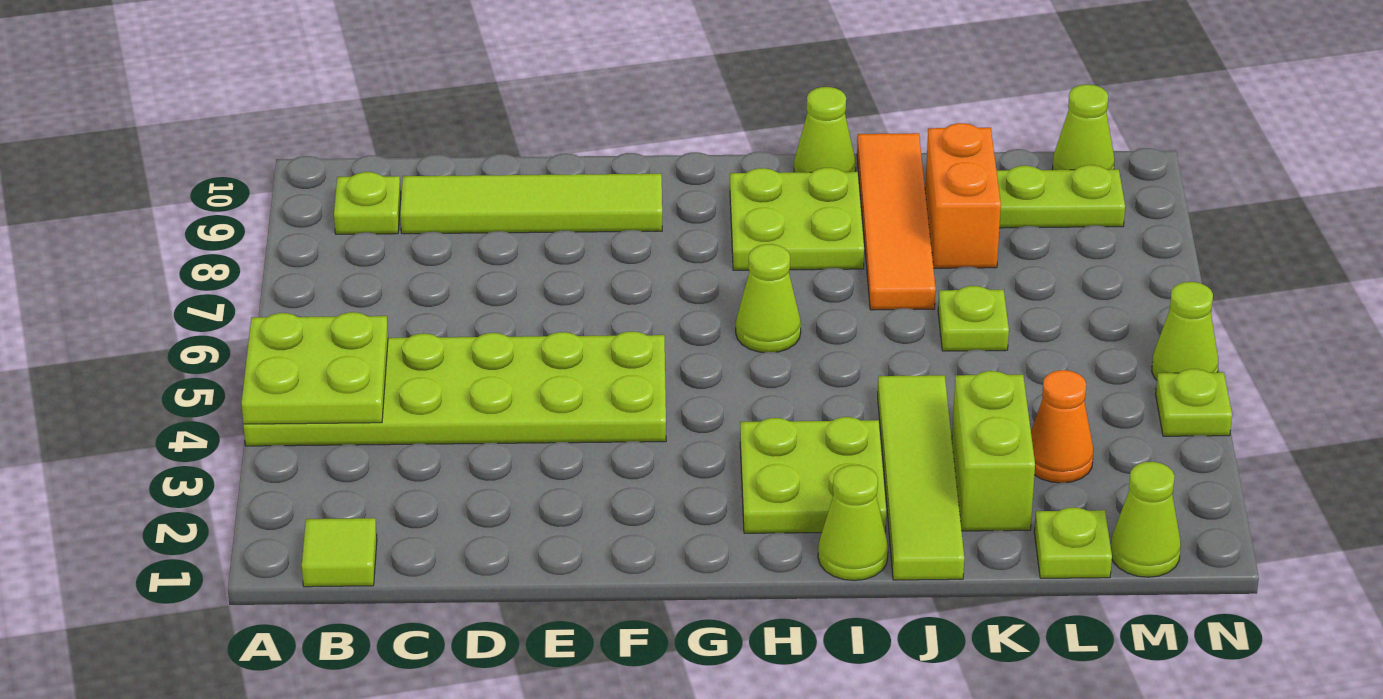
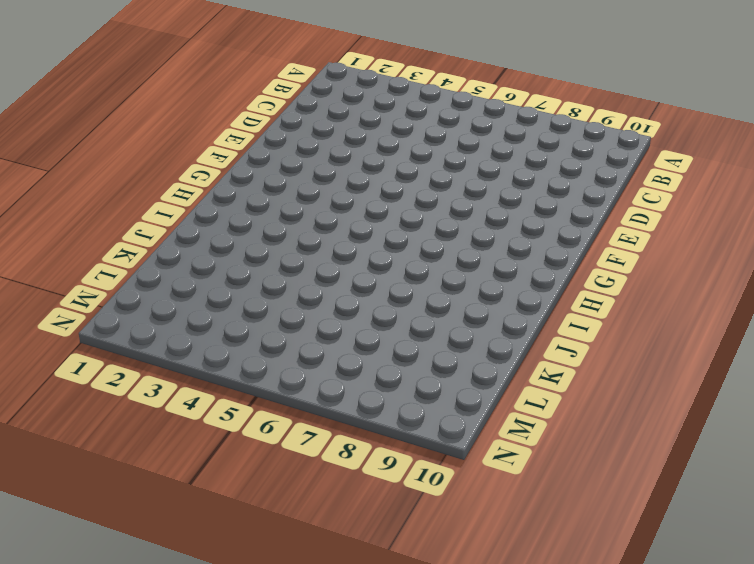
none -> lime plate A4:F5 level 1
none -> lime tile B1 level 1
none -> lime plate B9 level 1

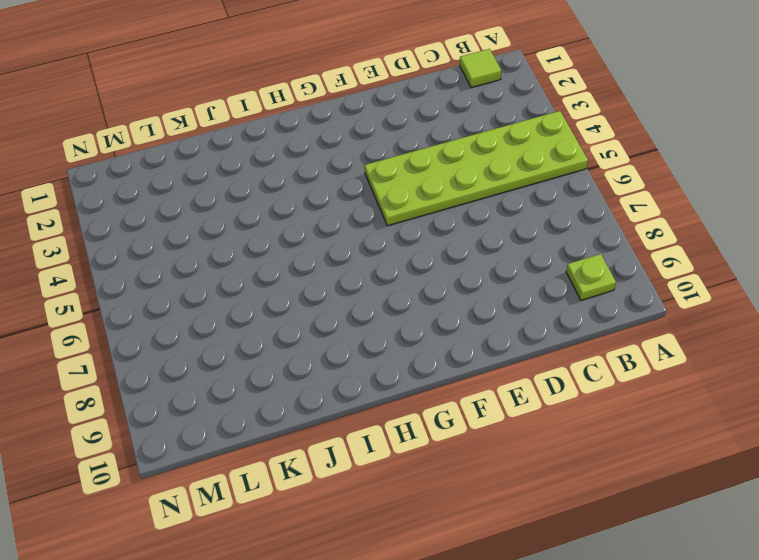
none -> lime tile C9:F9 level 1
none -> lime plate H2:I3 level 1
none -> lime cone H6 level 1

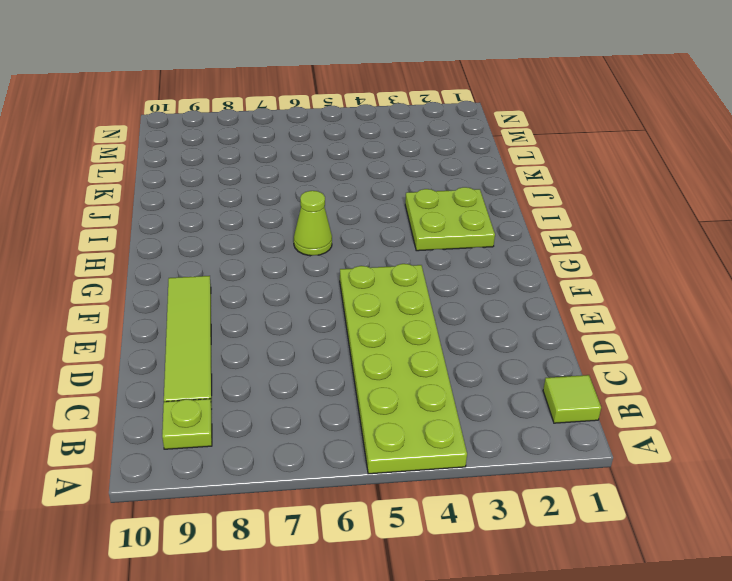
none -> lime plate H8:I9 level 1
none -> lime cone I1 level 1
none -> lime cone I10 level 1

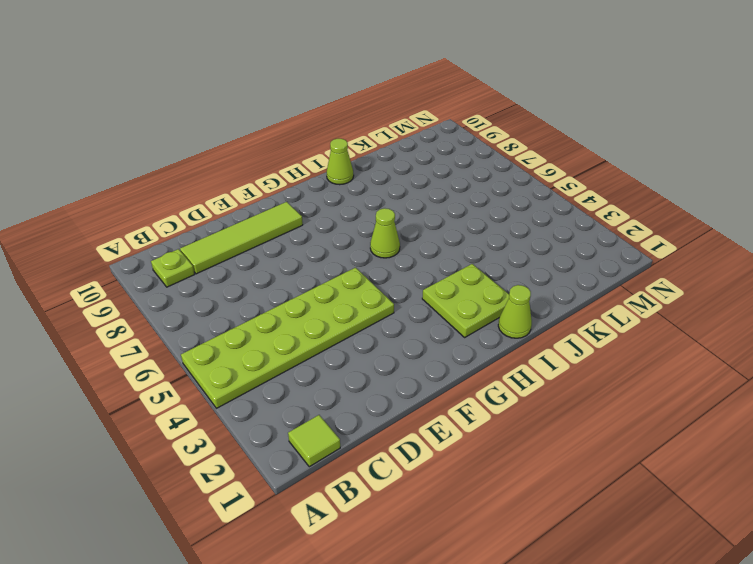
none -> lime plate H8:I9 level 1
none -> lime tile J1:J4 level 1
none -> orange tile J7:J10 level 1

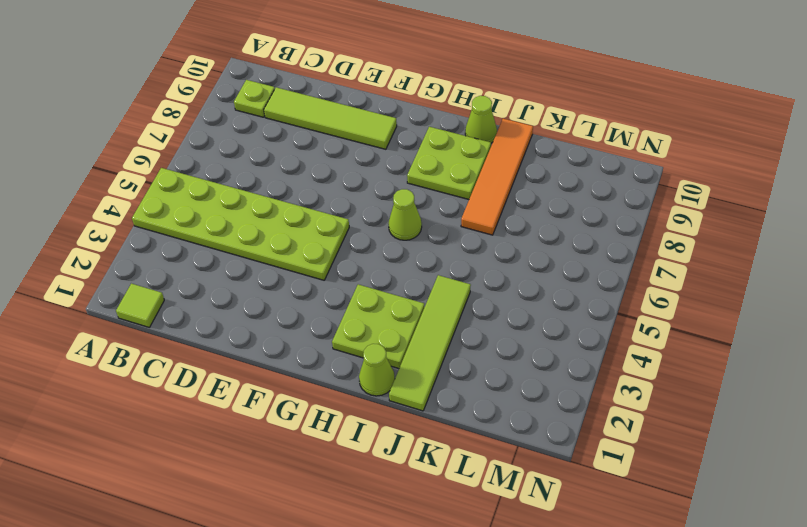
none -> lime brick K2:K3 level 1
none -> lime plate K6 level 1
none -> orange brick K8:K9 level 1

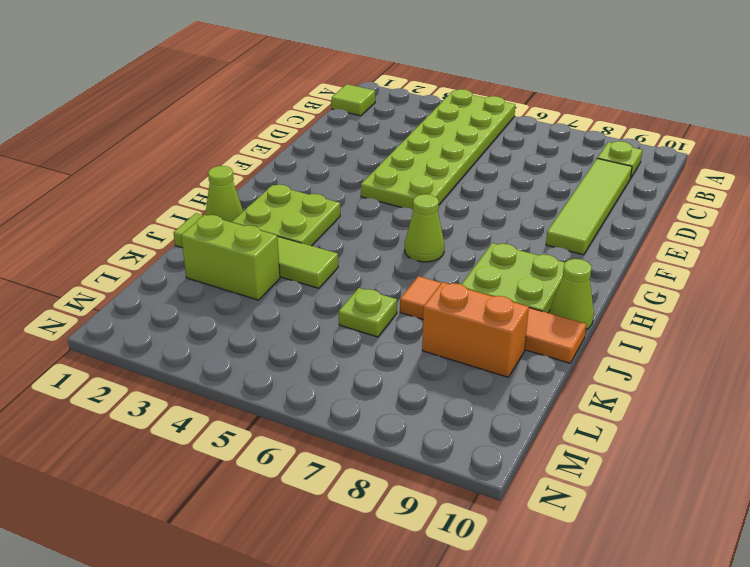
none -> lime plate L1 level 1
none -> orange cone L3 level 1
none -> lime plate L9:M9 level 1

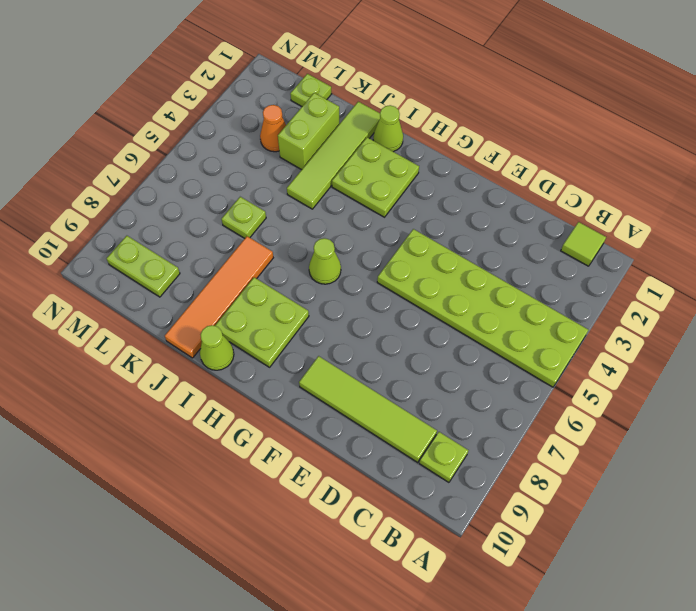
none -> orange brick K8:K9 level 1
none -> lime cone M1 level 1
none -> lime cone M10 level 1

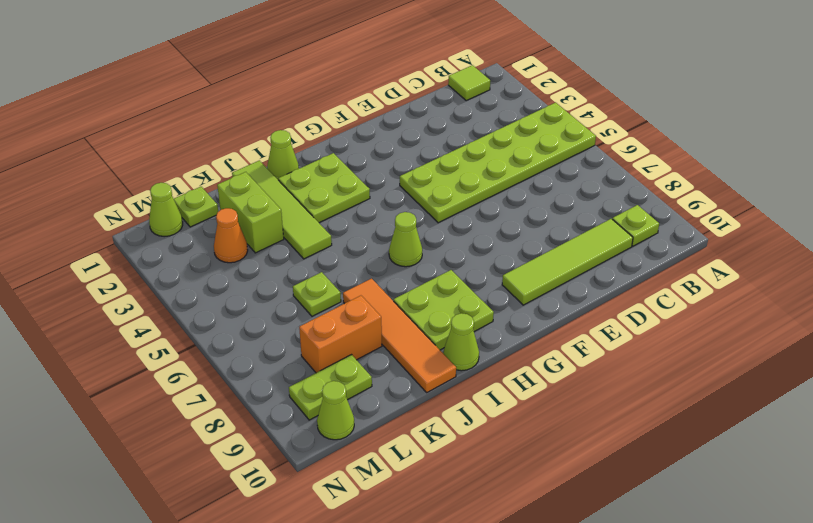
orange brick K8:L8 level 1 -> orange brick K8:K9 level 1
none -> lime plate N4 level 1
none -> lime cone N5 level 1
none -> lime plate A4:B5 level 2

